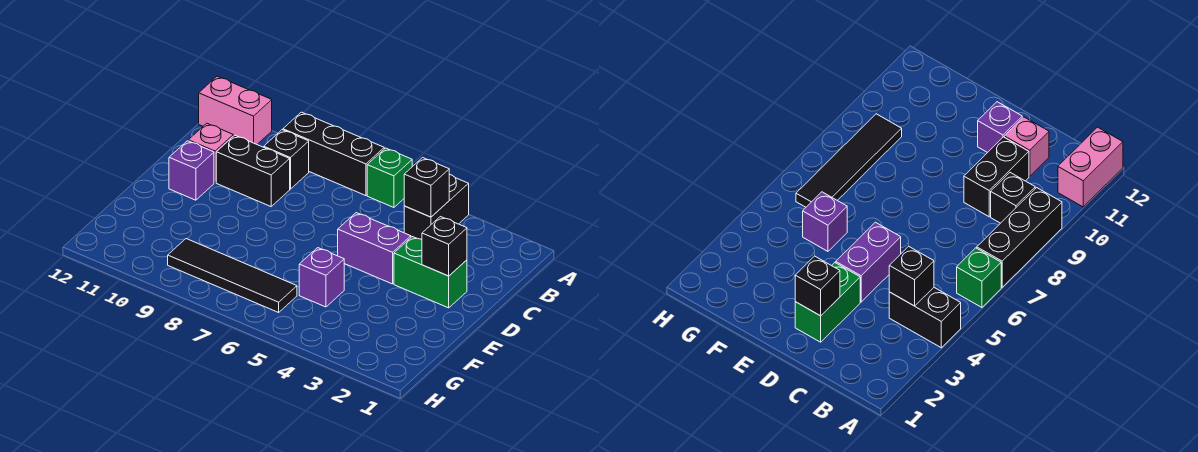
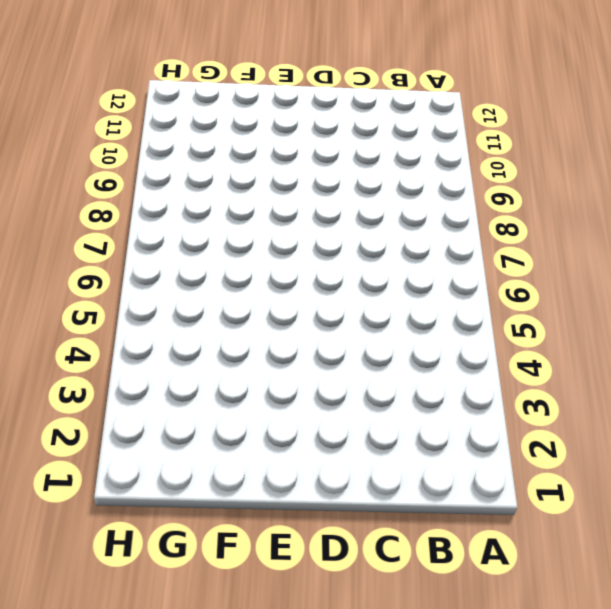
none -> black brick A4:B4 level 1
none -> green brick A6 level 1
none -> black brick A7:A9 level 1

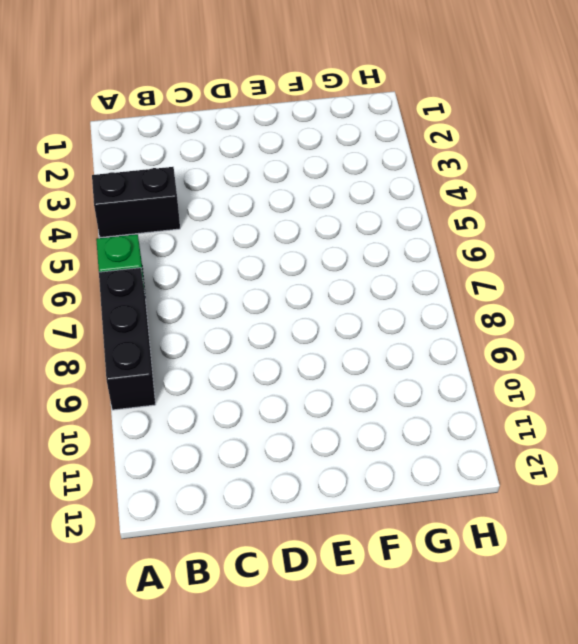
none -> pink brick A11:A12 level 1
none -> black brick B9 level 1
none -> black brick C9:C10 level 1

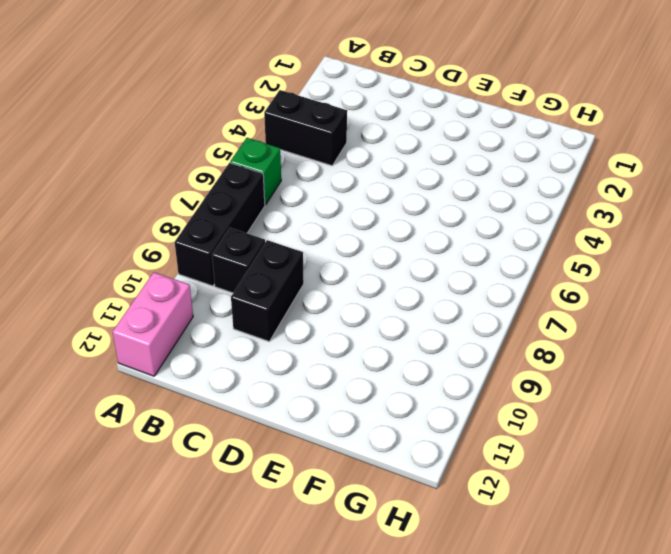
none -> pink brick C11 level 1
none -> green brick D2:D3 level 1
none -> purple brick D4:D5 level 1

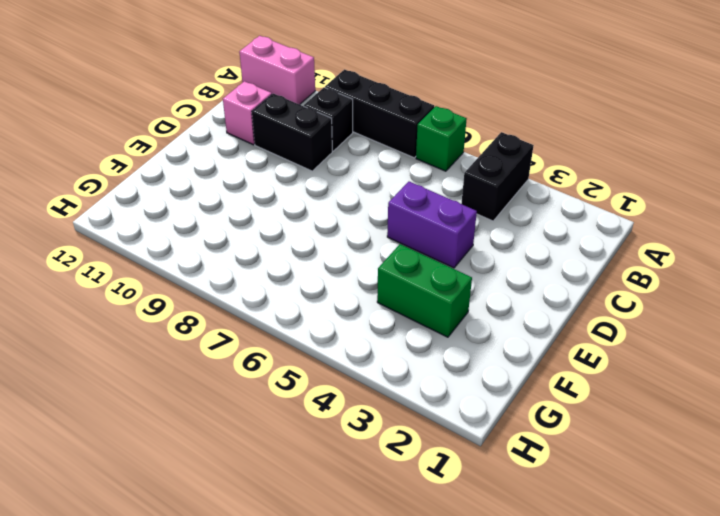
green brick F3:F4 level 1 -> green brick D2:D3 level 1
none -> purple brick D11 level 1
none -> purple brick F5 level 1
none -> black tile G6:G9 level 1

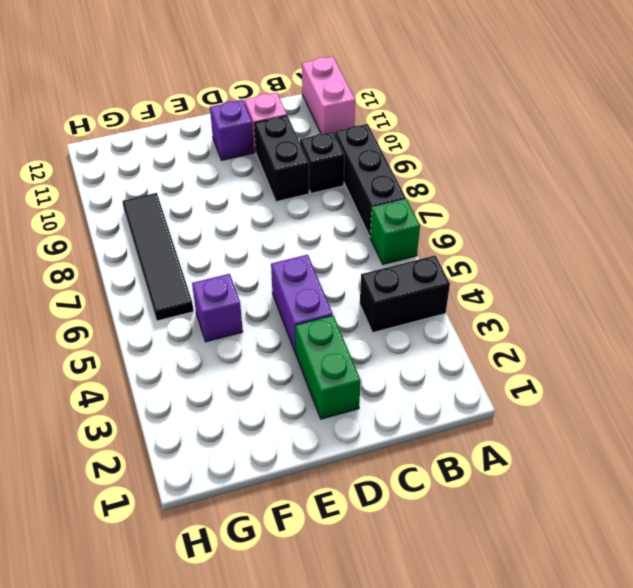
none -> black brick B4 level 2
none -> black brick D2 level 2

